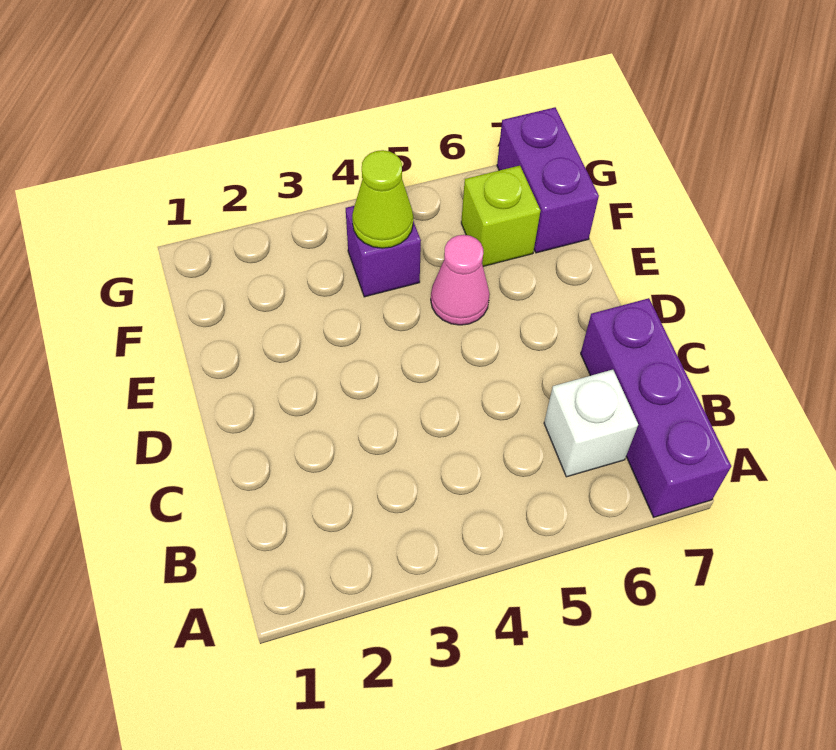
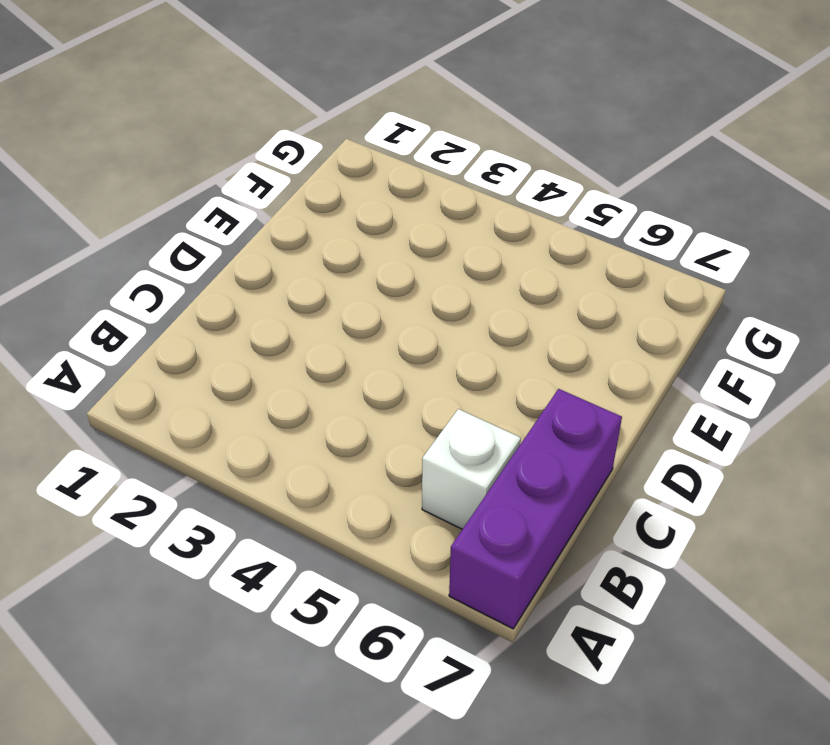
none -> pink cone E5 level 1
none -> purple brick F4 level 1

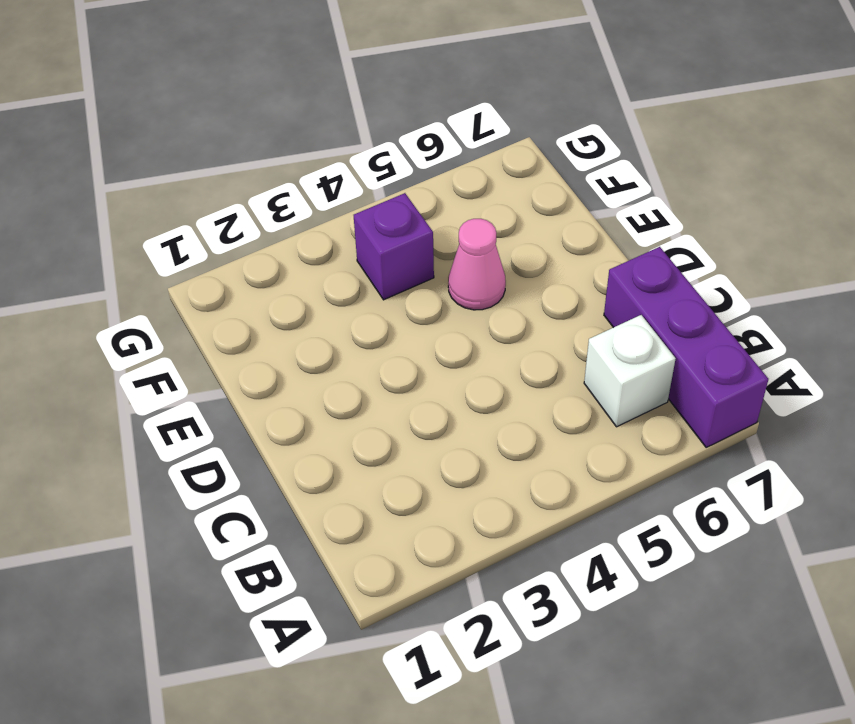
none -> lime brick F6 level 1
none -> purple brick F7:G7 level 1

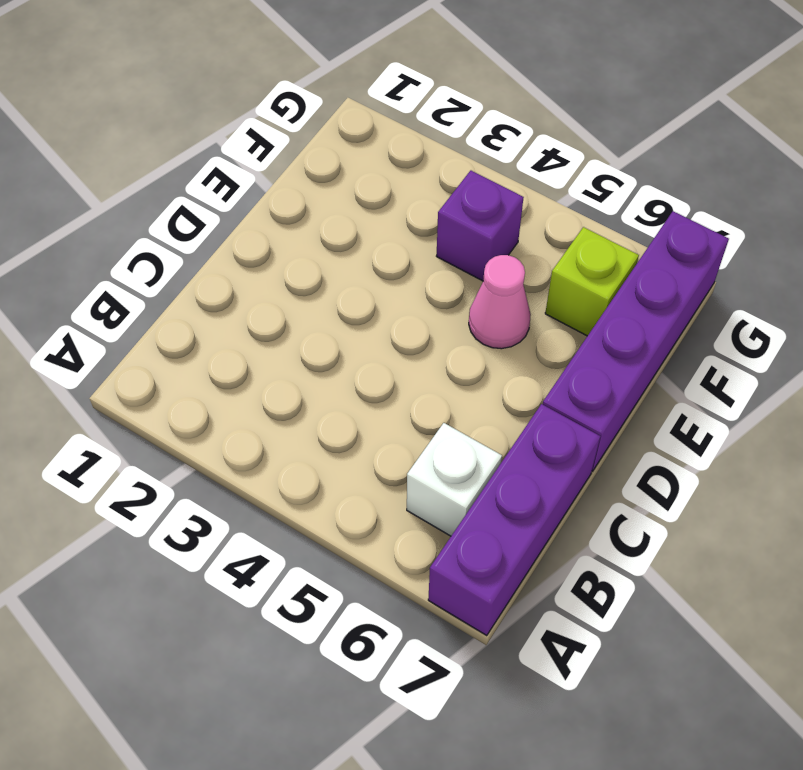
purple brick D7:G7 level 1 -> purple brick F7:G7 level 1
none -> lime cone F4 level 2

